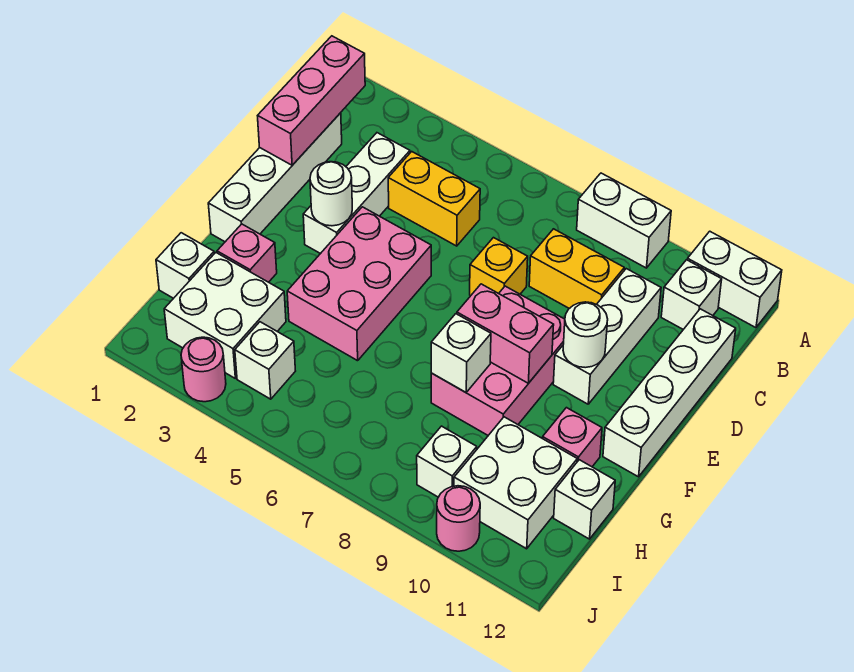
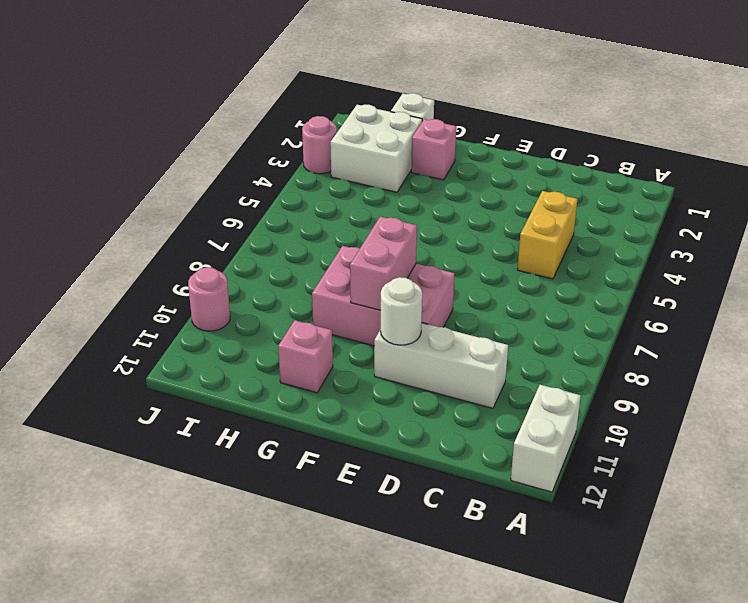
none -> white brick A8:A9 level 1
none -> white brick B11 level 1
none -> white brick C1:F1 level 1

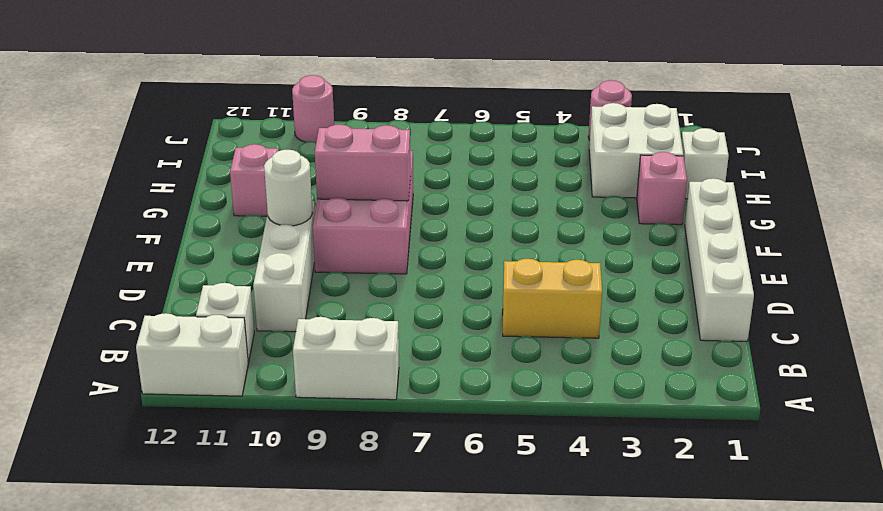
none -> white brick C3:E3 level 1
none -> yellow brick C8:C9 level 1
none -> white brick C12:F12 level 1

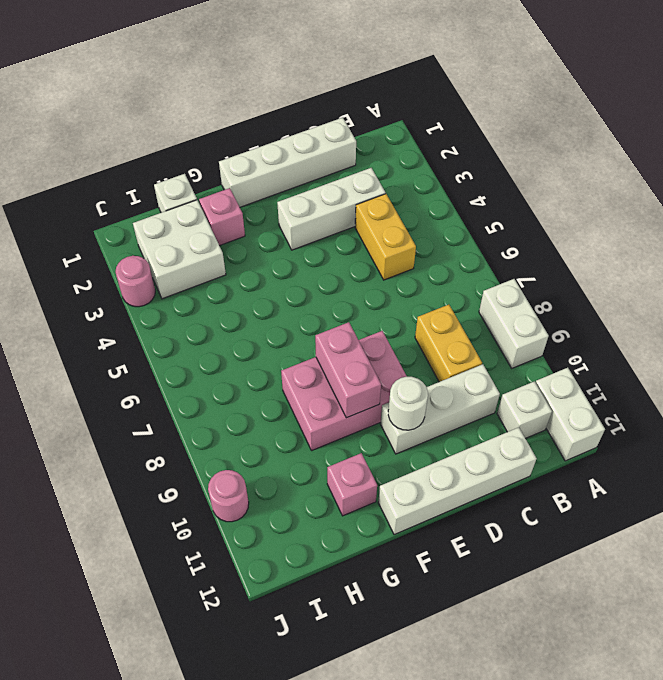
none -> yellow brick D7 level 1
none -> pink brick E4:G5 level 1
none -> white brick H10:I11 level 1

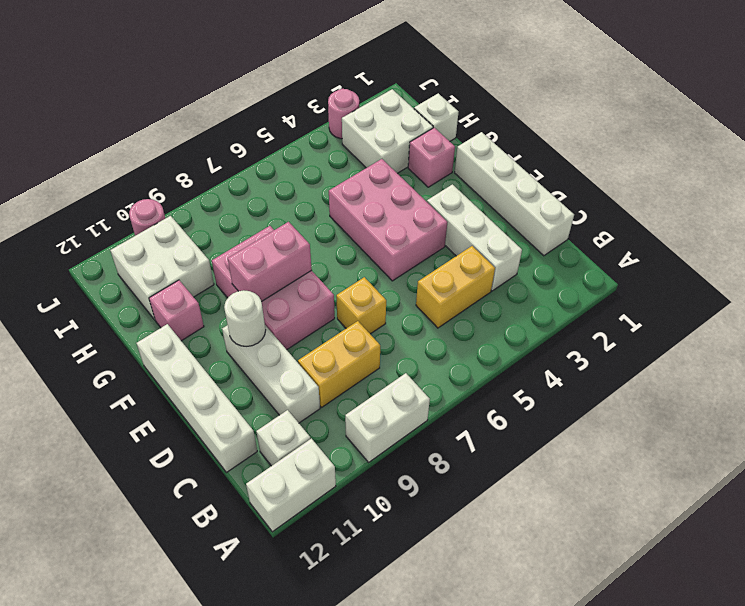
none -> white brick H12 level 1
none -> white brick I4 level 1
none -> white brick I9 level 1

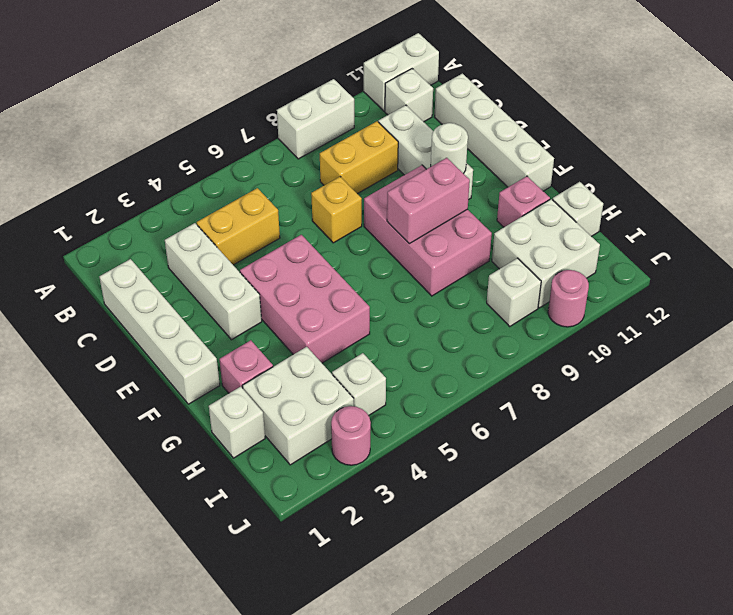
none -> pink brick B1:D1 level 2
none -> white round brick E3 level 2
none -> white brick G8 level 2

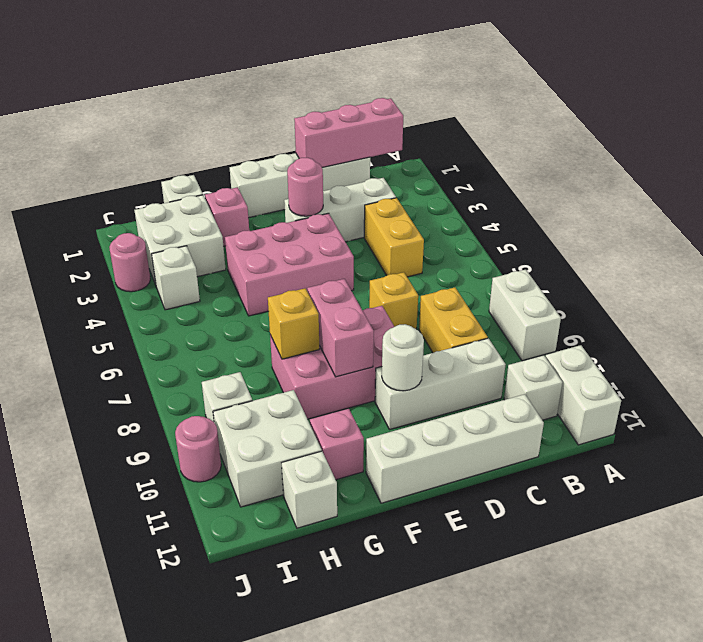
pink round brick E3 level 2 -> white round brick E3 level 2
yellow brick G8 level 2 -> white brick G8 level 2

